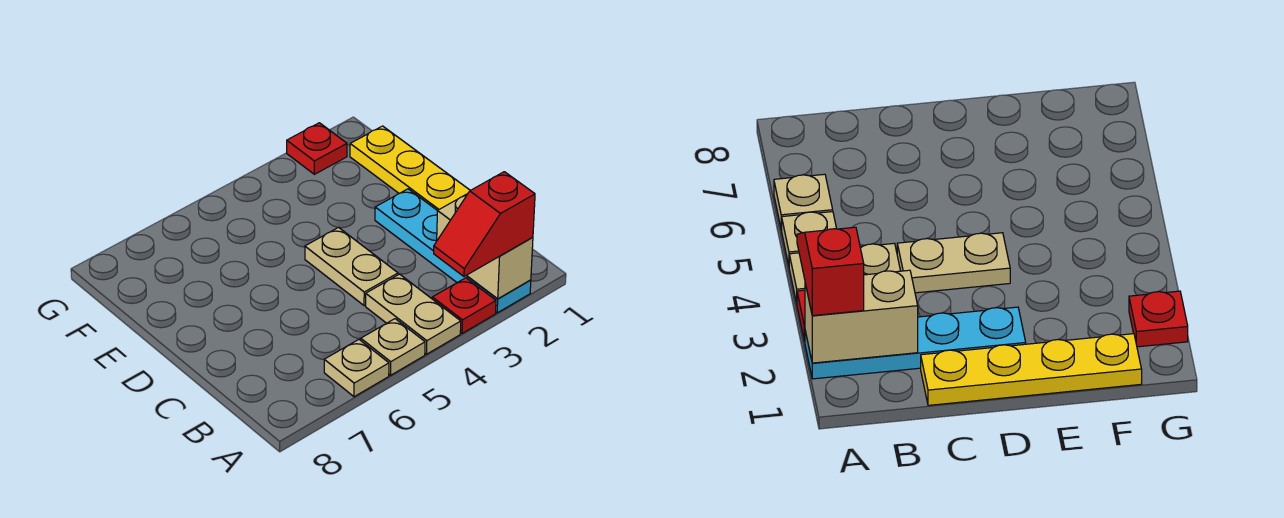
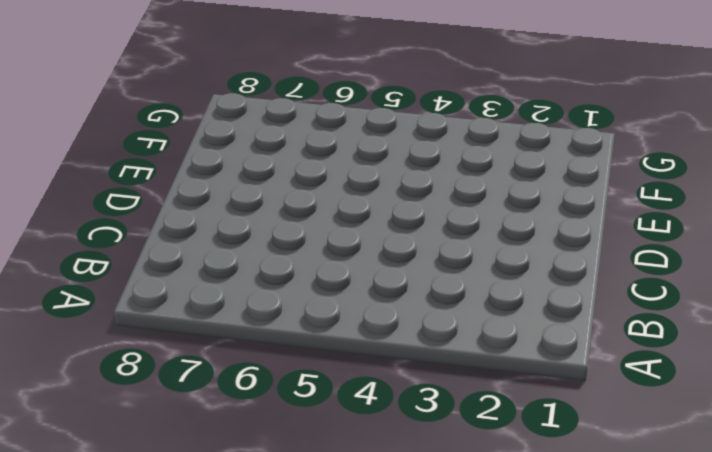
none -> cyan plate A2:D2 level 1
none -> red plate A3 level 1

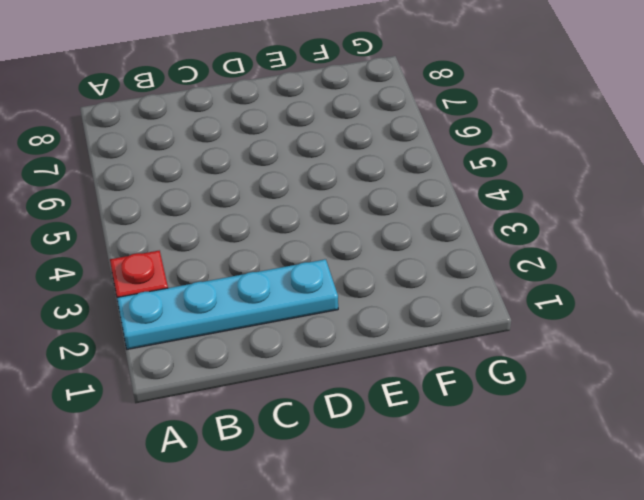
none -> tan plate A4:B4 level 1
none -> tan plate A5 level 1

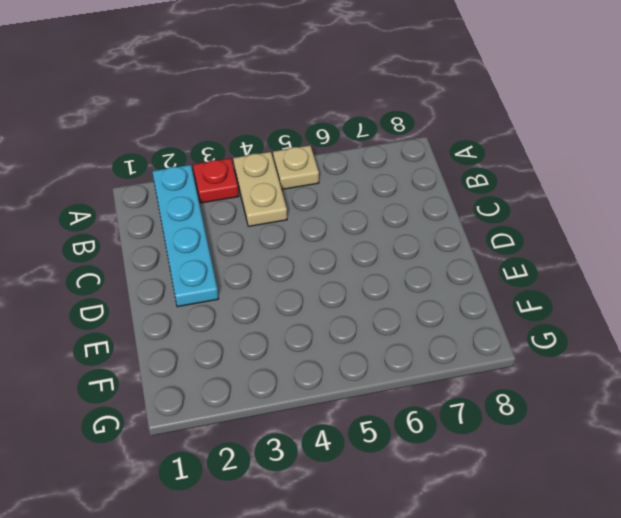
none -> tan plate A6 level 1
none -> yellow plate C1:F1 level 1

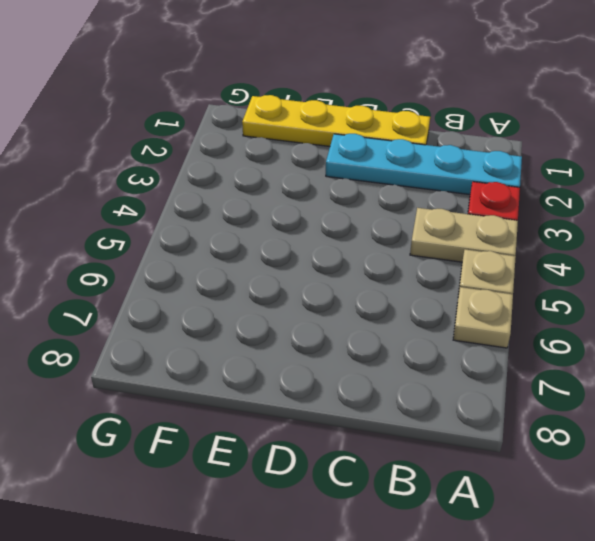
none -> tan plate C4:D4 level 1
none -> red plate G2 level 1

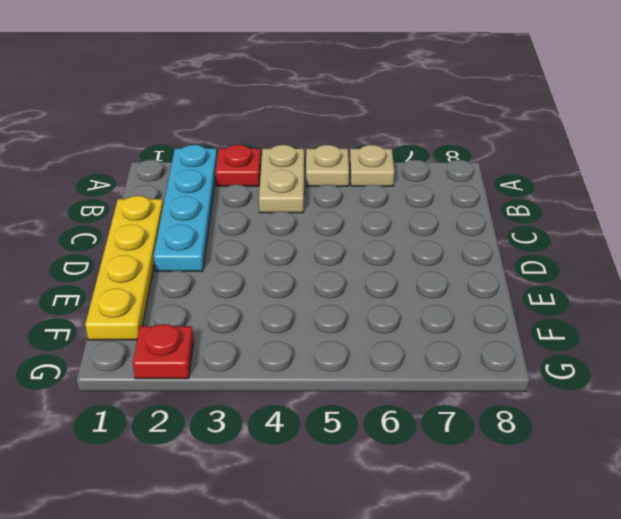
none -> tan plate C4:D4 level 1
none -> tan brick A2:B2 level 2

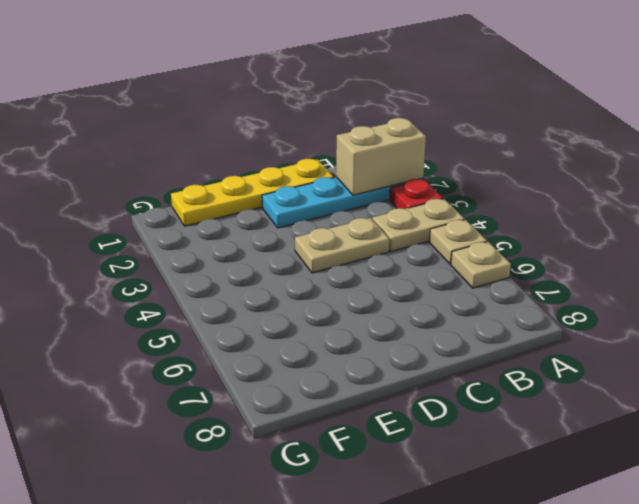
none -> red plate G2 level 1
none -> red slope A2:A3 level 3 top 2

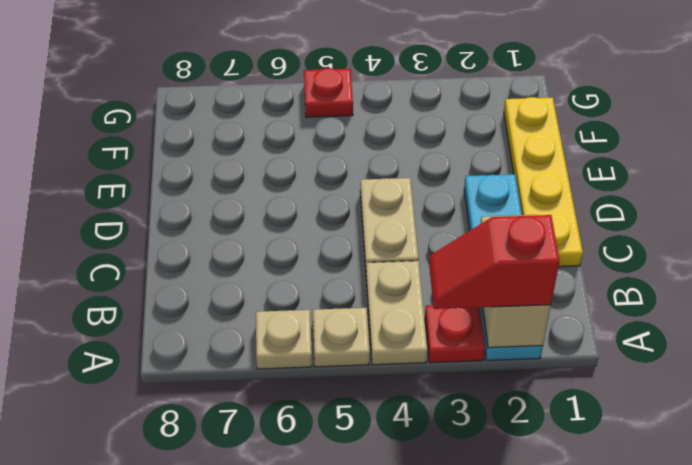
red plate G5 level 1 -> red plate G2 level 1

